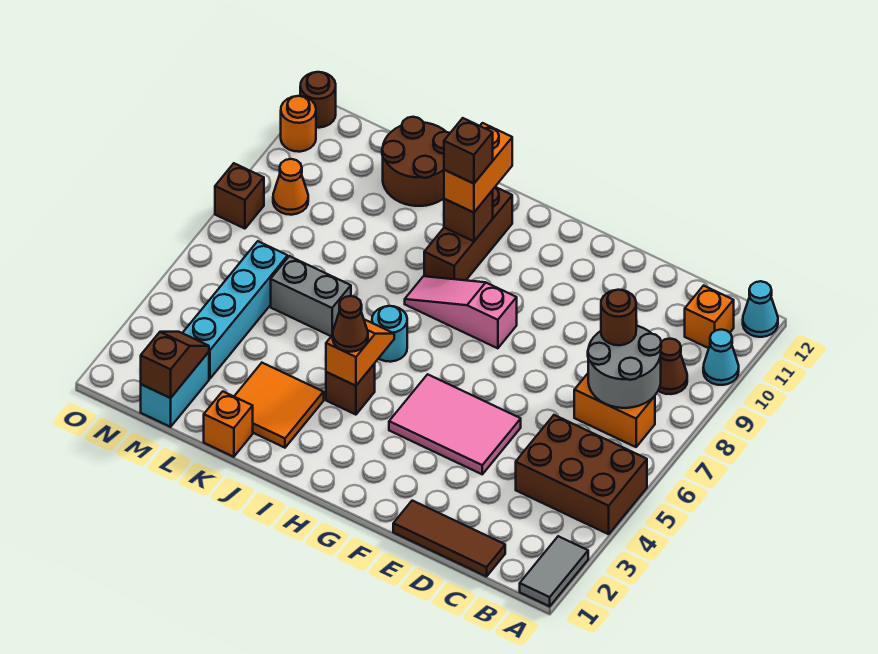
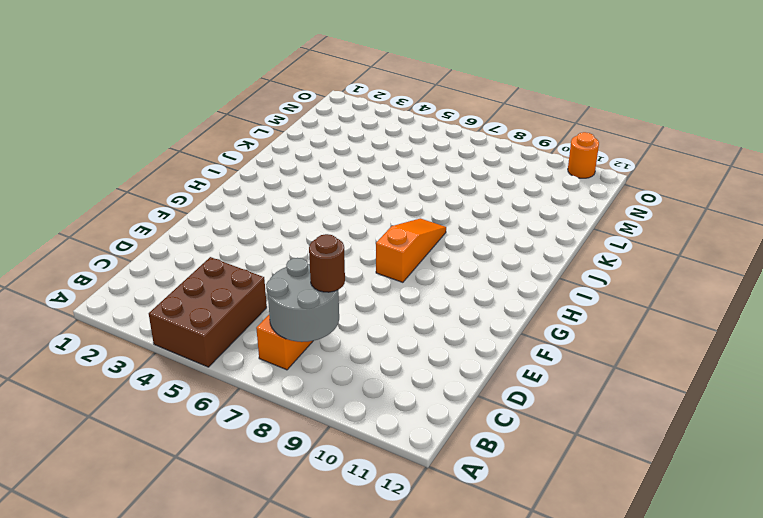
orange slope G8:I8 level 1 top G -> pink slope G8:I8 level 1 top G
none -> grey tile A1:A2 level 1
none -> cyan cone A10 level 1
none -> cyan cone A12 level 1
none -> brown cone B9 level 1

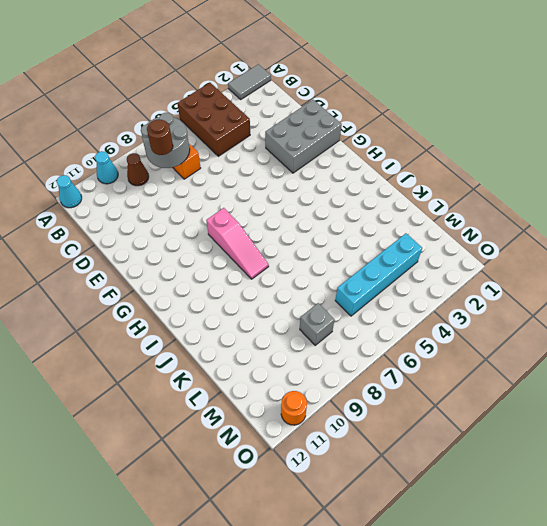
grey brick E1:F3 level 1 -> brown tile C1:E1 level 1
grey brick M8 level 1 -> none
none -> orange brick B11 level 1
none -> pink tile E4:G5 level 1
none -> brown brick I4 level 1
none -> cyan round brick I6 level 1

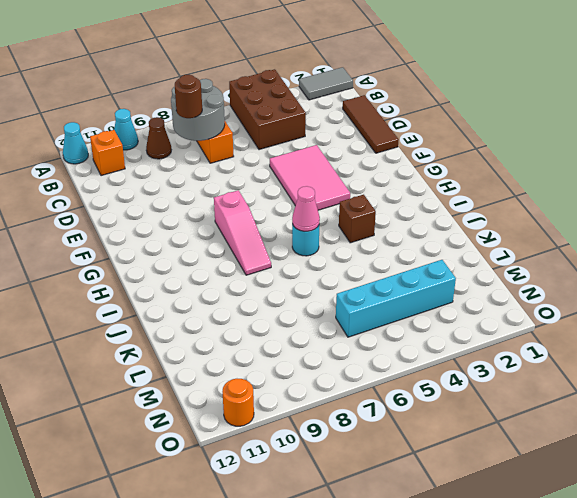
pink cone I6 level 2 -> none
none -> brown brick I9:I11 level 1
none -> orange tile J2:K3 level 1
none -> orange brick K1 level 1
none -> grey brick K6:L6 level 1

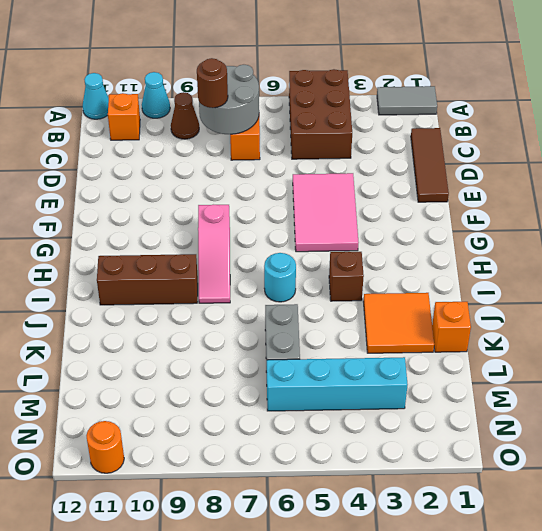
none -> brown round brick K11:L12 level 1
none -> cyan brick M1:M2 level 1
none -> orange cone N9 level 1
none -> brown brick O8 level 1

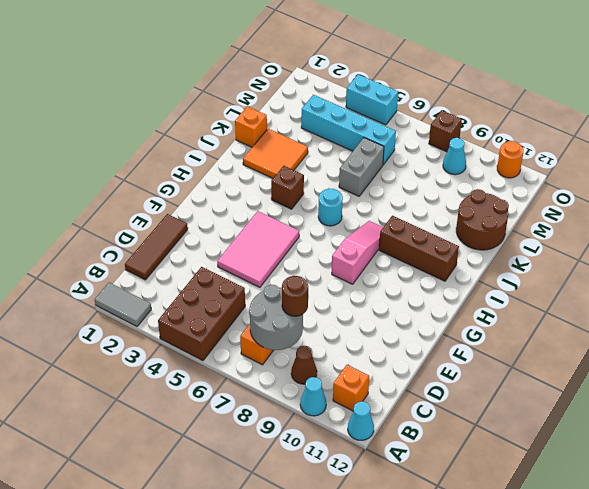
cyan cone N9 level 1 -> orange cone N9 level 1
cyan brick O4:O5 level 1 -> cyan brick M1:M2 level 1
none -> brown round brick O12 level 1
none -> orange slope I4:I5 level 2 top 4
none -> brown brick I10 level 2
none -> brown slope M1:M2 level 2 top 1

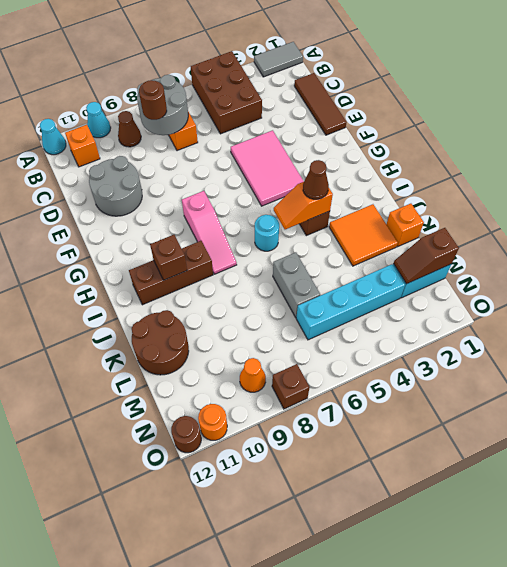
grey round brick D10:E11 level 1 -> none
none -> orange brick I10:I11 level 3
none -> brown brick I10 level 4

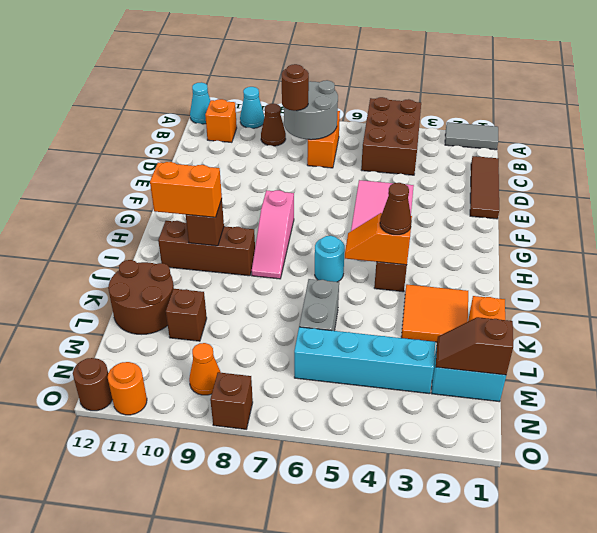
brown brick L10 level 1 -> brown brick I10 level 4

